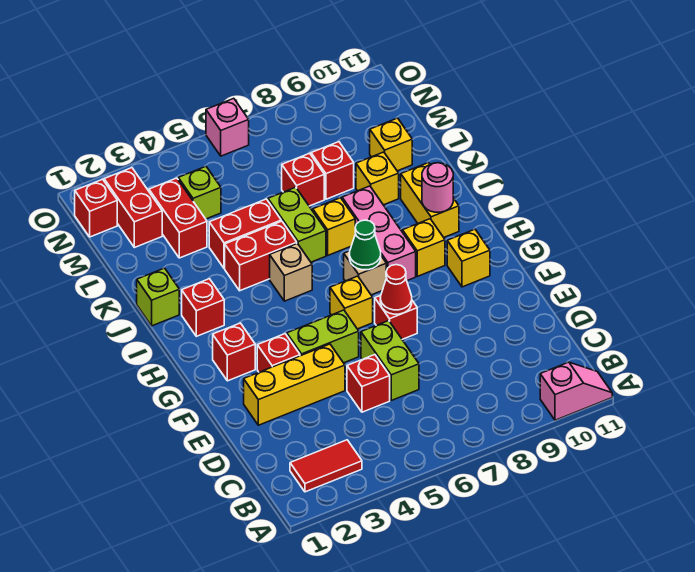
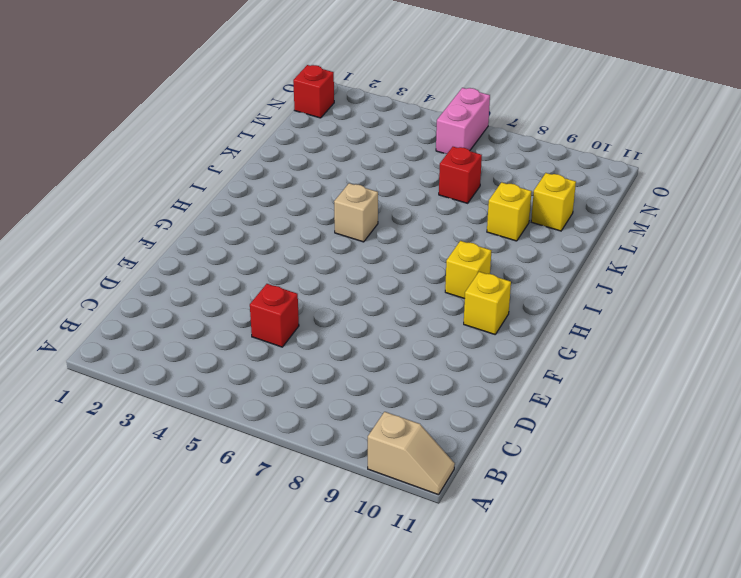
tan slope A10:A11 level 1 top 10 -> pink slope A10:A11 level 1 top 10
pink brick N6:O6 level 1 -> pink brick O6 level 1
none -> red tile B2:B3 level 1
none -> lime brick D6:E6 level 1
none -> yellow brick E2:E4 level 1
none -> red brick F3 level 1

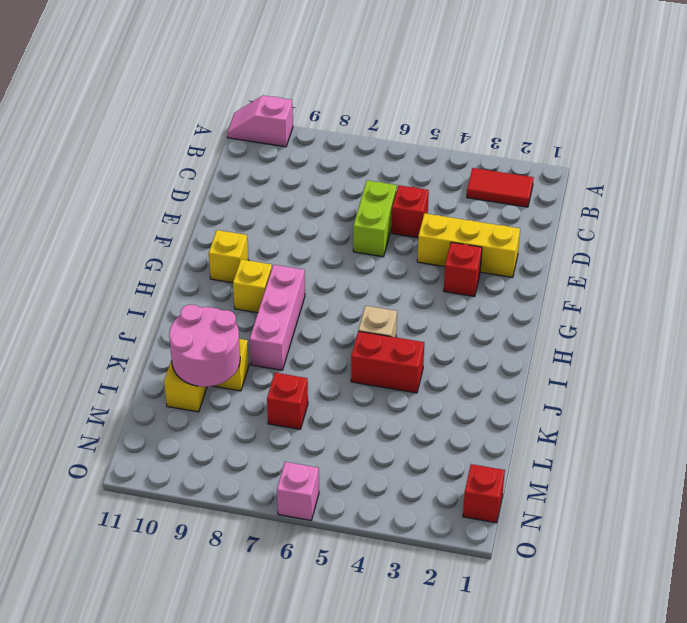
pink round brick K9:L10 level 2 -> none
none -> lime brick F4:F5 level 1
none -> red brick F7 level 1
none -> red brick G2 level 1
none -> yellow brick G6 level 1

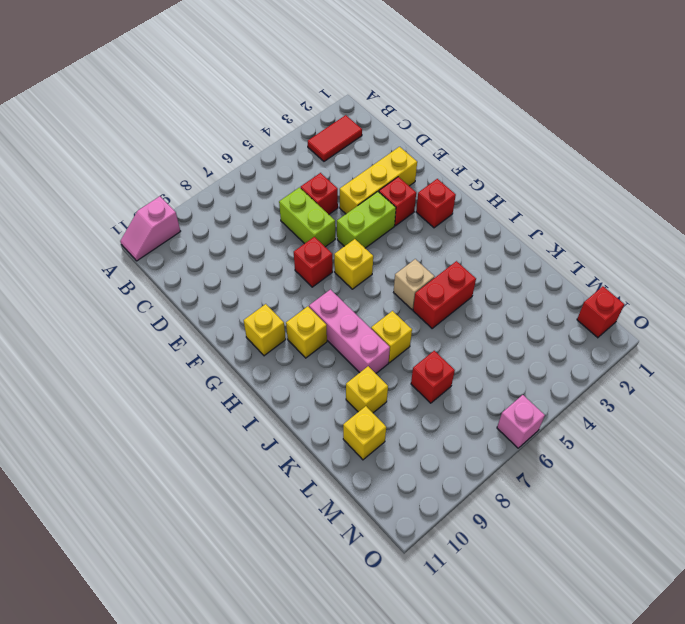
none -> tan brick H7 level 1
none -> red brick I2 level 1
none -> yellow brick I10:J10 level 1
none -> lime brick J1 level 1

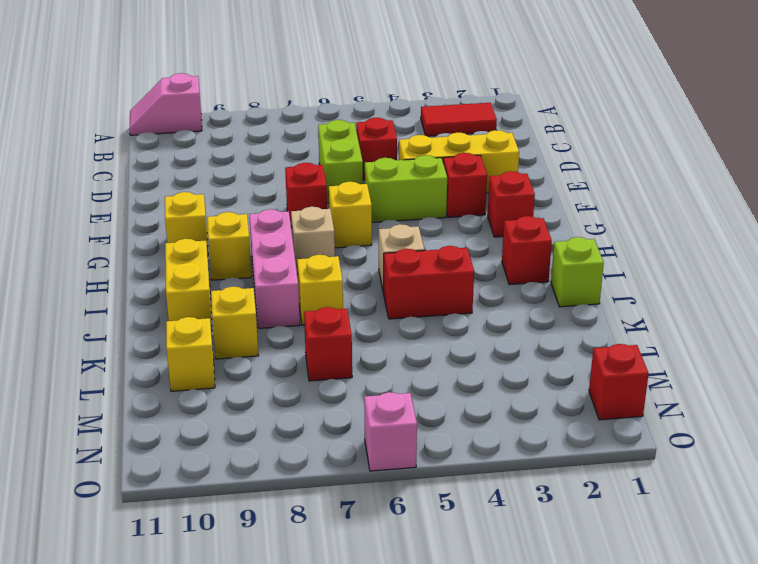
none -> lime brick J6:K6 level 1
none -> red brick K4:K5 level 1
none -> red brick L3:M3 level 1
none -> red brick L8 level 1

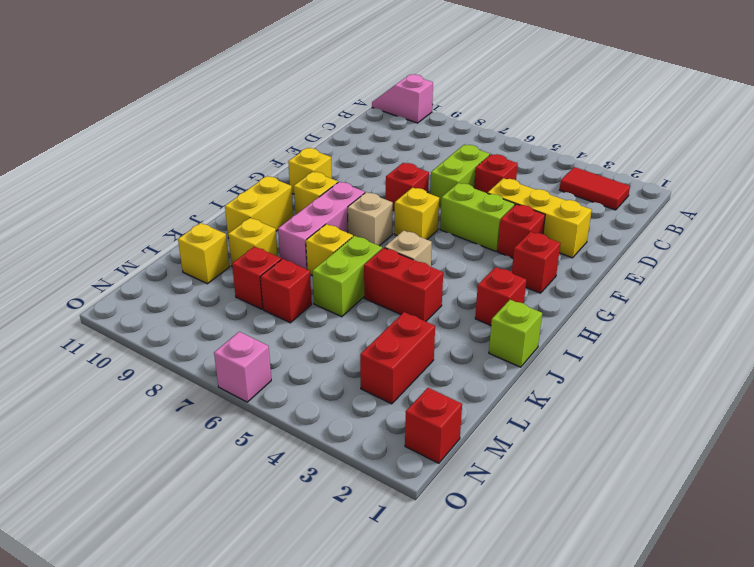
none -> red brick K4:K5 level 1
none -> red brick M2:N2 level 1
none -> lime brick M4 level 1
none -> red cone F7 level 2

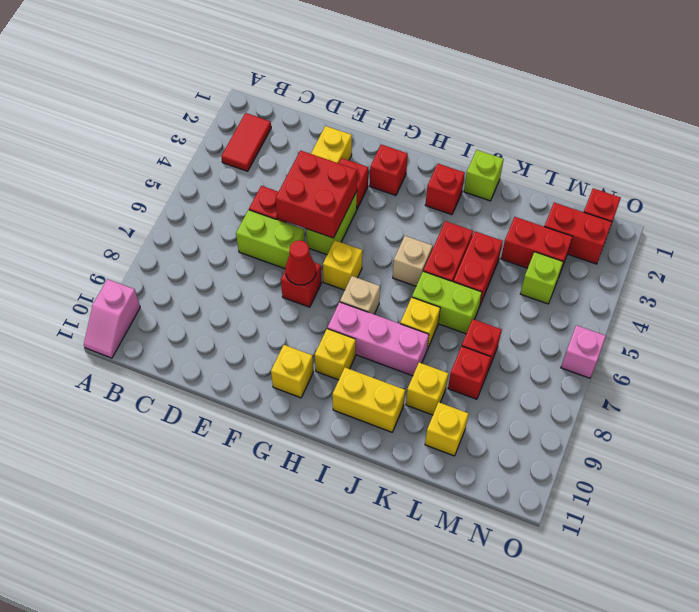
red brick E4:F5 level 2 -> none
none -> green cone H7 level 2
none -> pink round brick I10 level 2

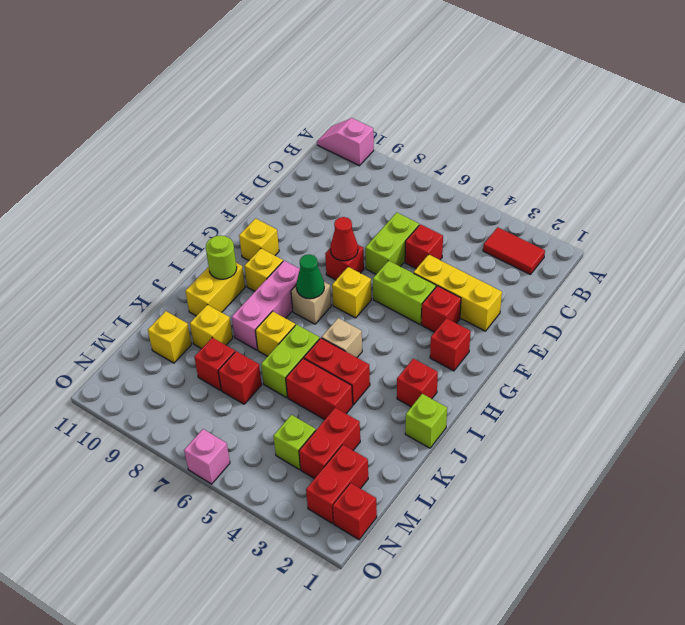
lime round brick I10 level 2 -> pink round brick I10 level 2

